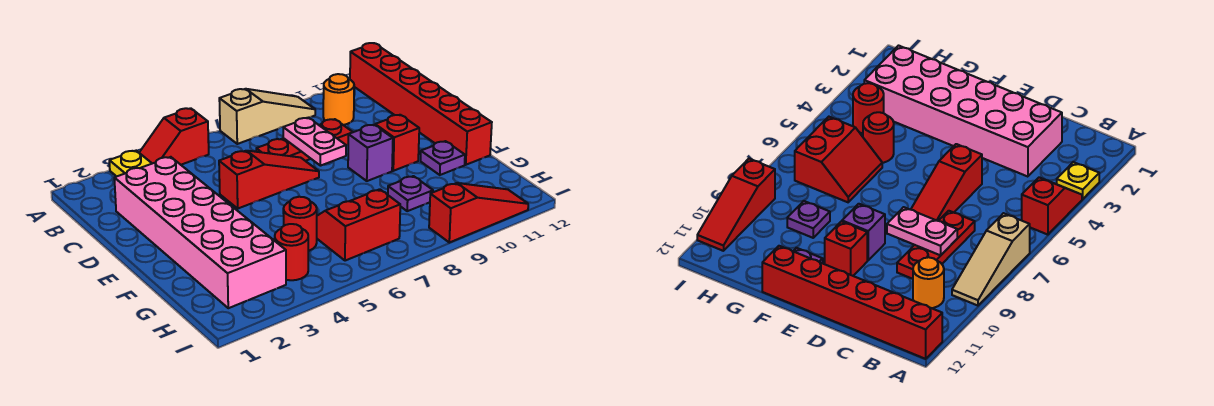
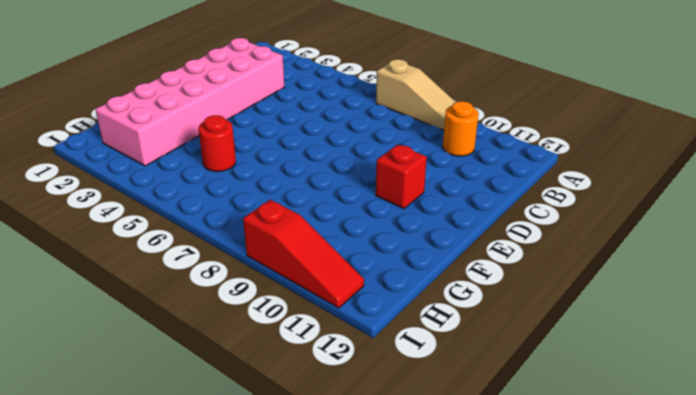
none -> yellow plate A3 level 1
none -> red slope A4:A5 level 1 top 5
none -> red brick A12:F12 level 1

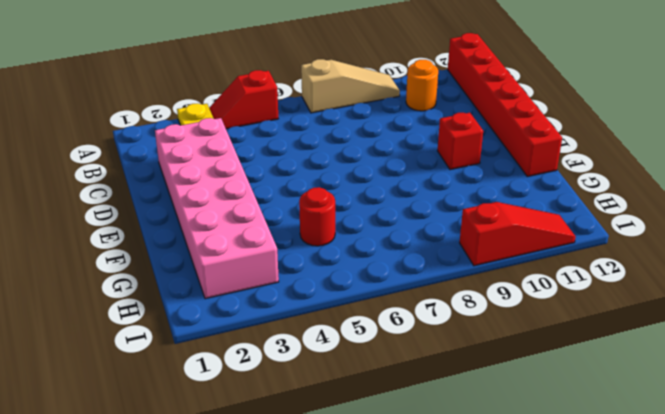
none -> red plate C7:C9 level 1
none -> red slope D5:D7 level 1 top 5
none -> purple brick E9 level 1

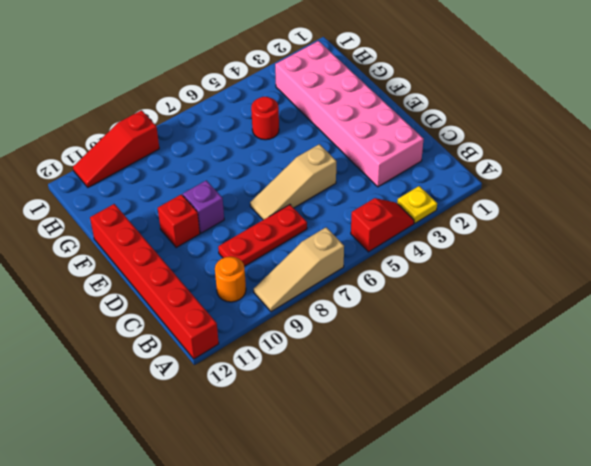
tan slope D5:D7 level 1 top 5 -> red slope D5:D7 level 1 top 5
none -> purple plate F11 level 1
none -> red slope G6:H7 level 1 top H
none -> purple plate G9 level 1

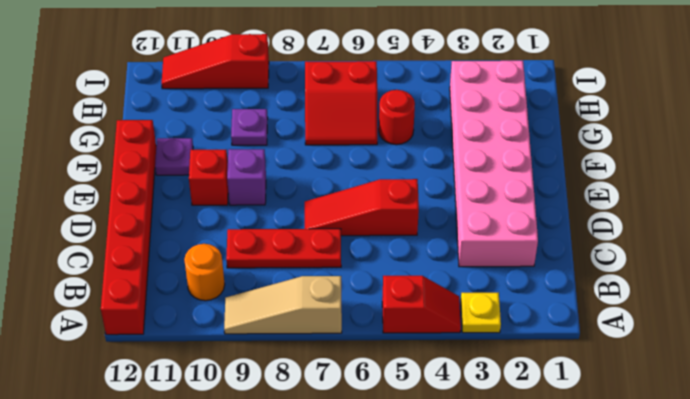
none -> red round brick H4 level 1
none -> pink plate C8:D8 level 2

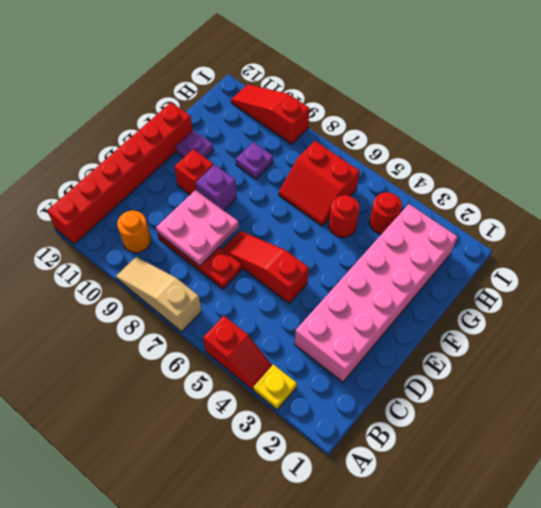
pink plate C8:D9 level 2 -> pink plate C8:D8 level 2

